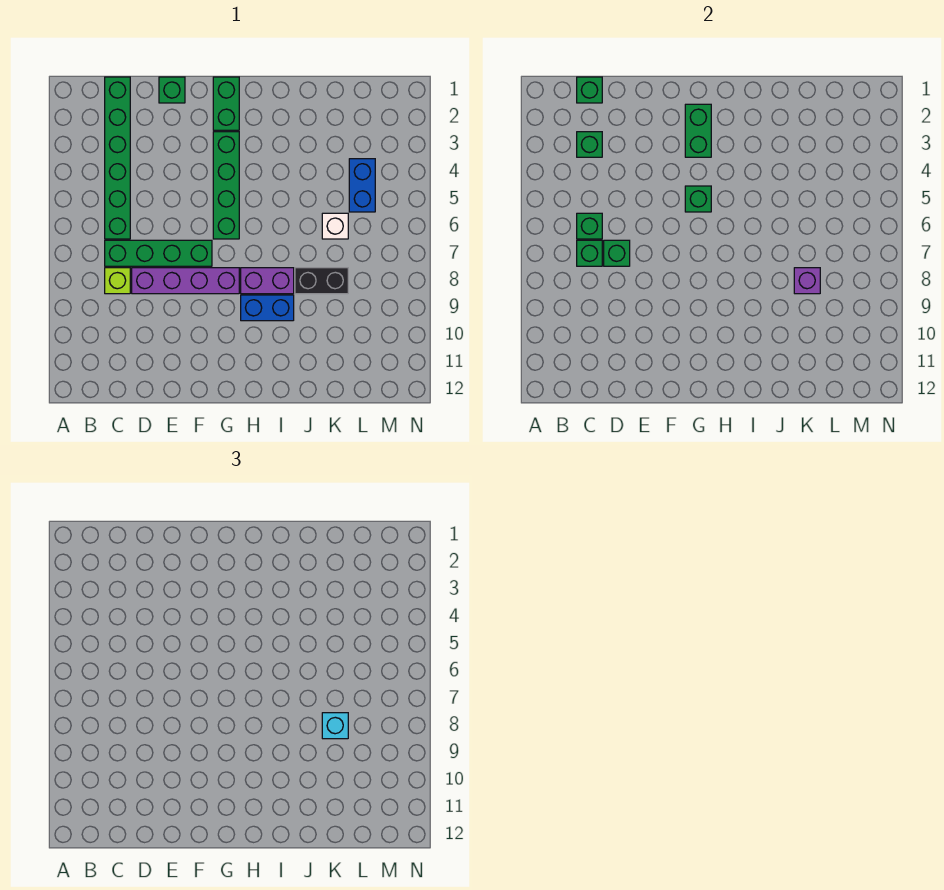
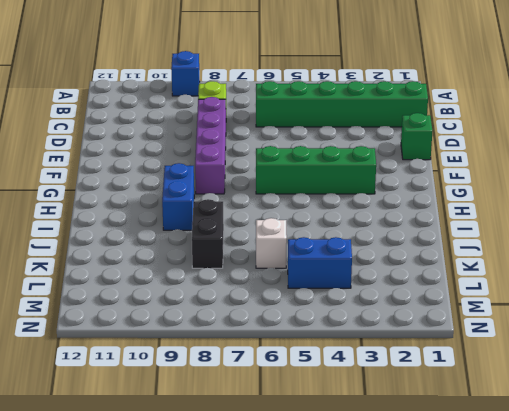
blue brick A9 level 1 -> none
none -> green brick C7:F7 level 1
none -> green brick G1:G2 level 1
none -> purple brick H8:I8 level 1

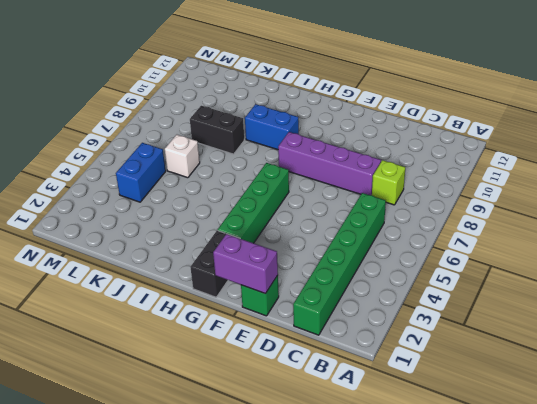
purple brick E1:F1 level 2 -> purple brick H8:I8 level 1
black brick G1:G2 level 1 -> green brick G1:G2 level 1
none -> green brick C7:F7 level 1
none -> green brick C1 level 2
none -> green brick C3 level 2

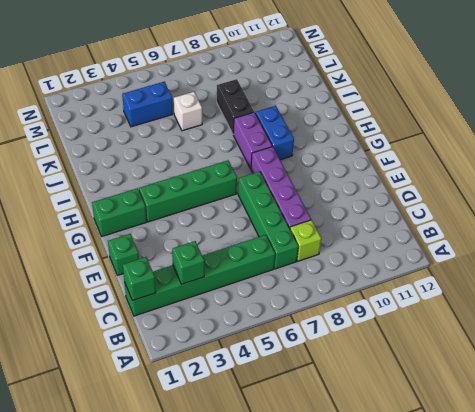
none -> green brick C6 level 2
none -> green brick C7 level 2
none -> green brick D7 level 2

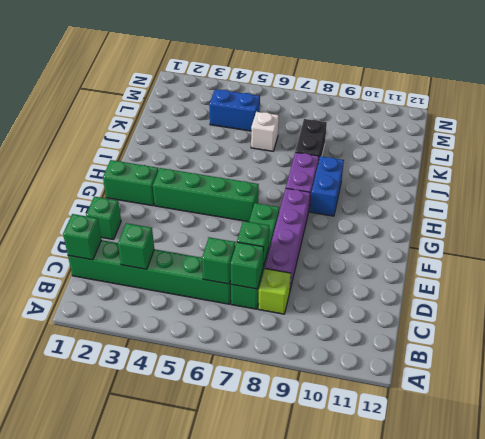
none -> green brick G2:G3 level 2
none -> green brick G5 level 2
none -> purple brick K8 level 2

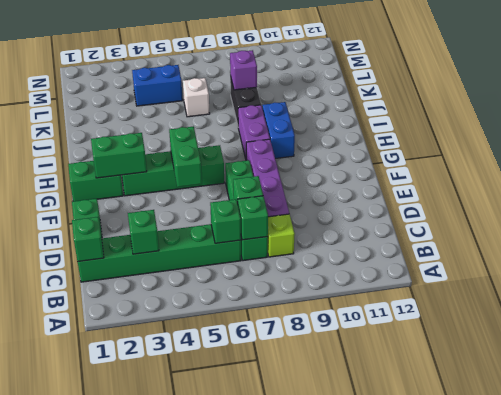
green brick F5:G5 level 2 -> green brick G5 level 2
none -> cyan brick K8 level 3

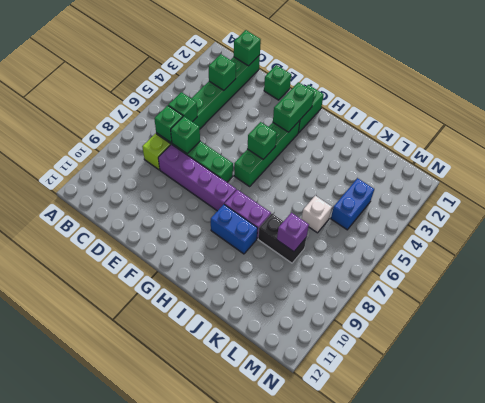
none -> cyan brick K8 level 3

